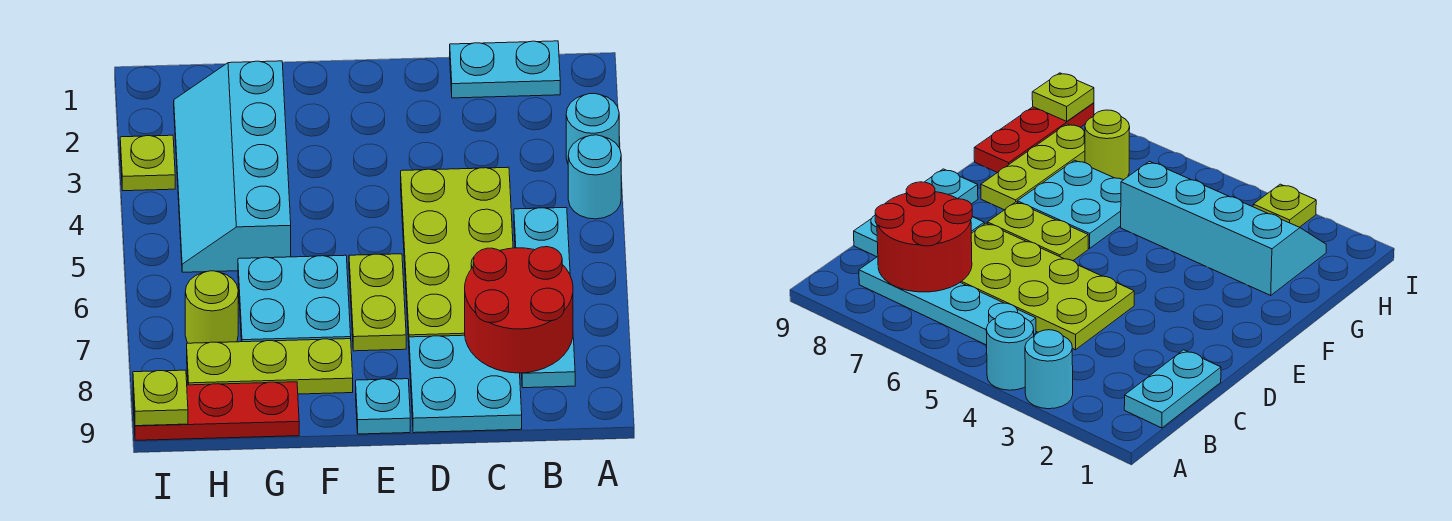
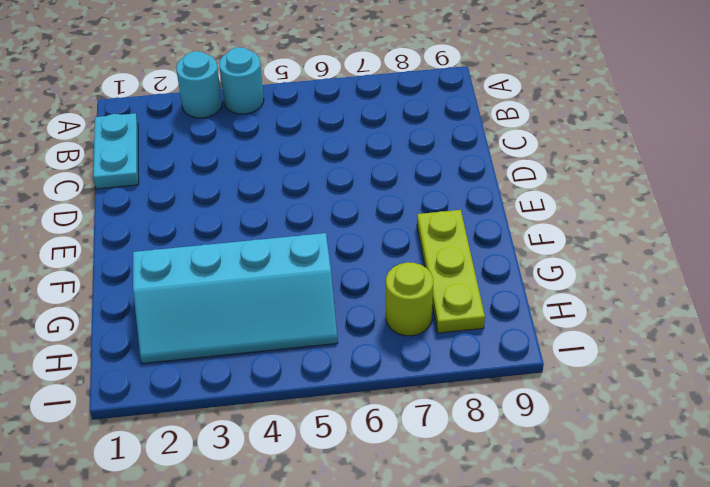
none -> cyan plate B5:B8 level 1
none -> lime plate C4:D7 level 1
none -> cyan plate C8:D9 level 1

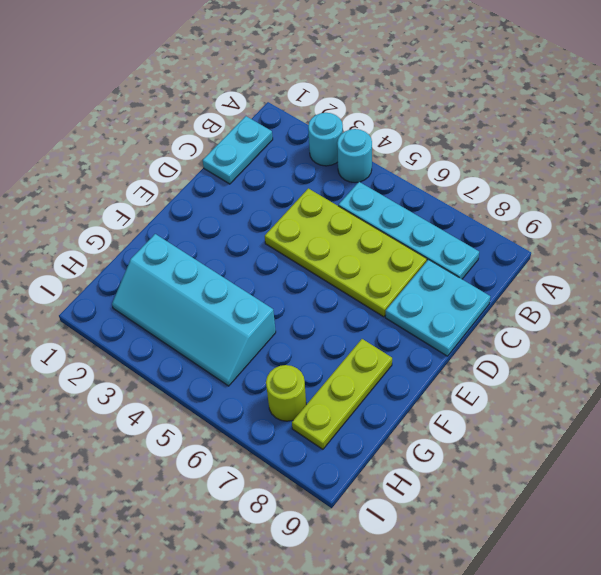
none -> lime plate E6:E7 level 1
none -> cyan plate E9 level 1
none -> cyan plate F6:G7 level 1

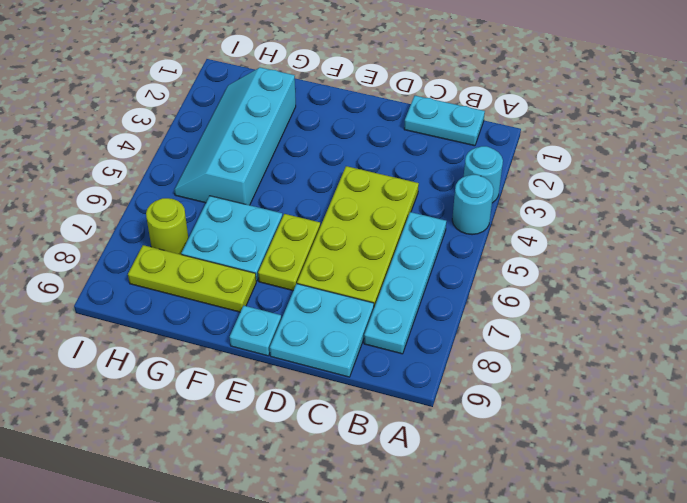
none -> red plate G9:I9 level 1
none -> lime plate I3 level 1
none -> red round brick B7:C8 level 2

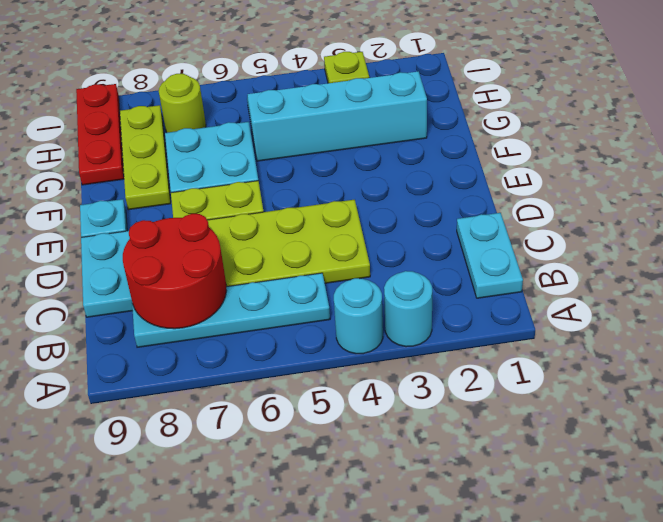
none -> lime plate I9 level 2

